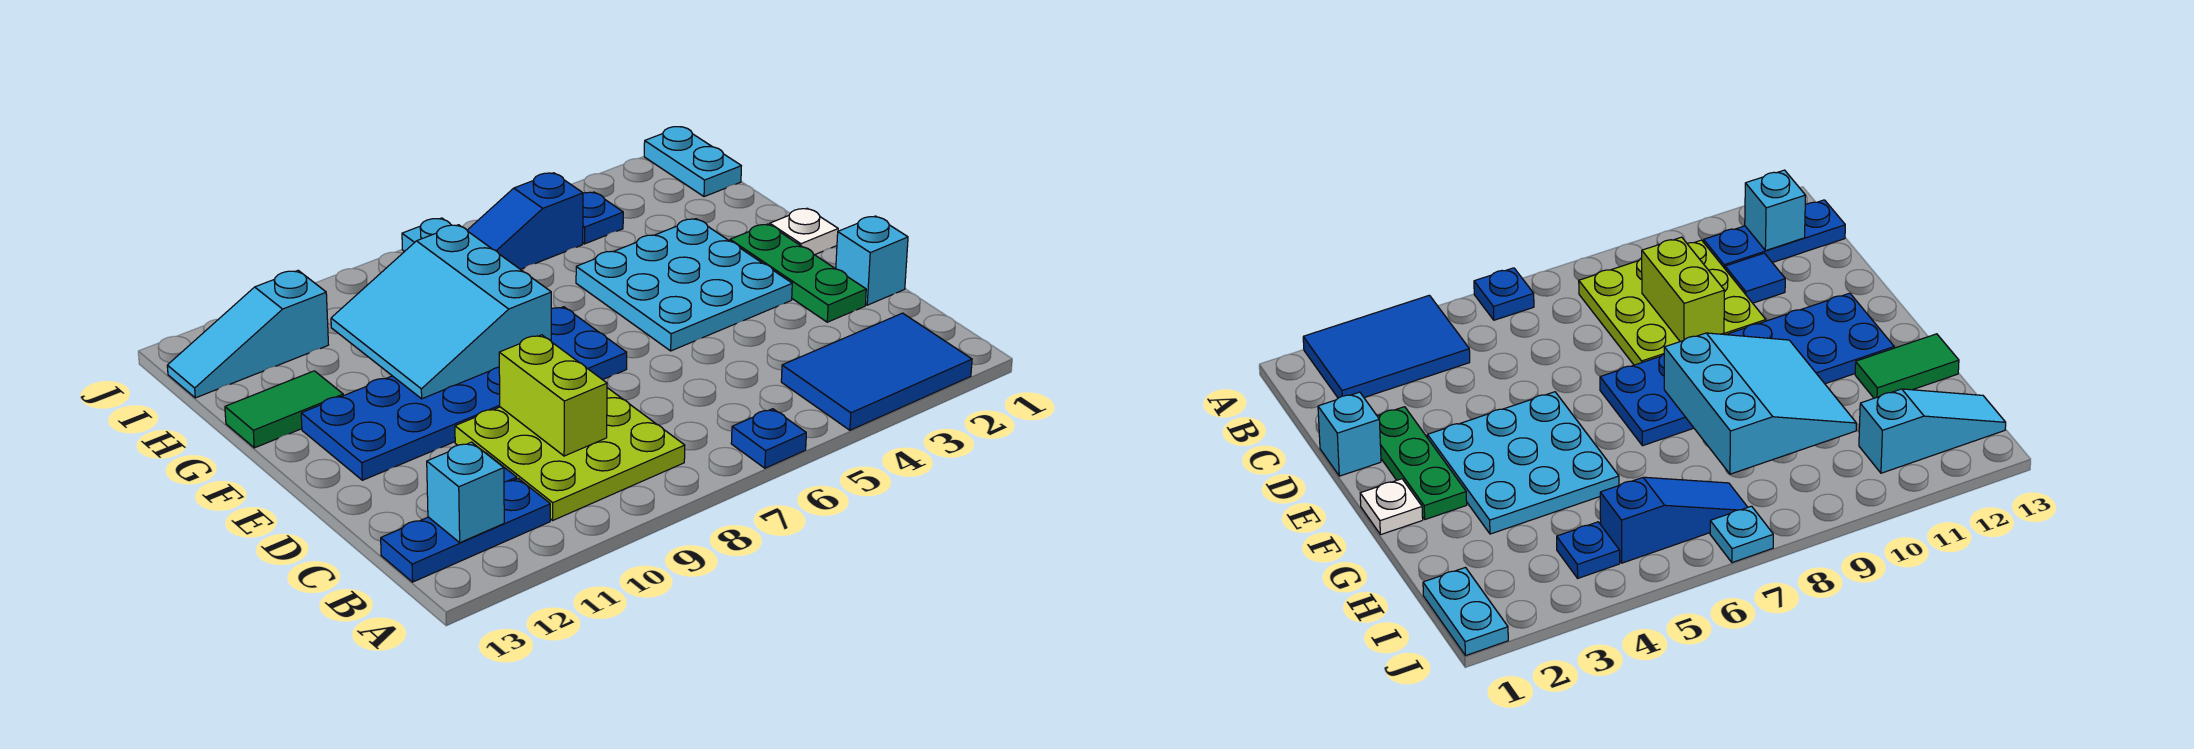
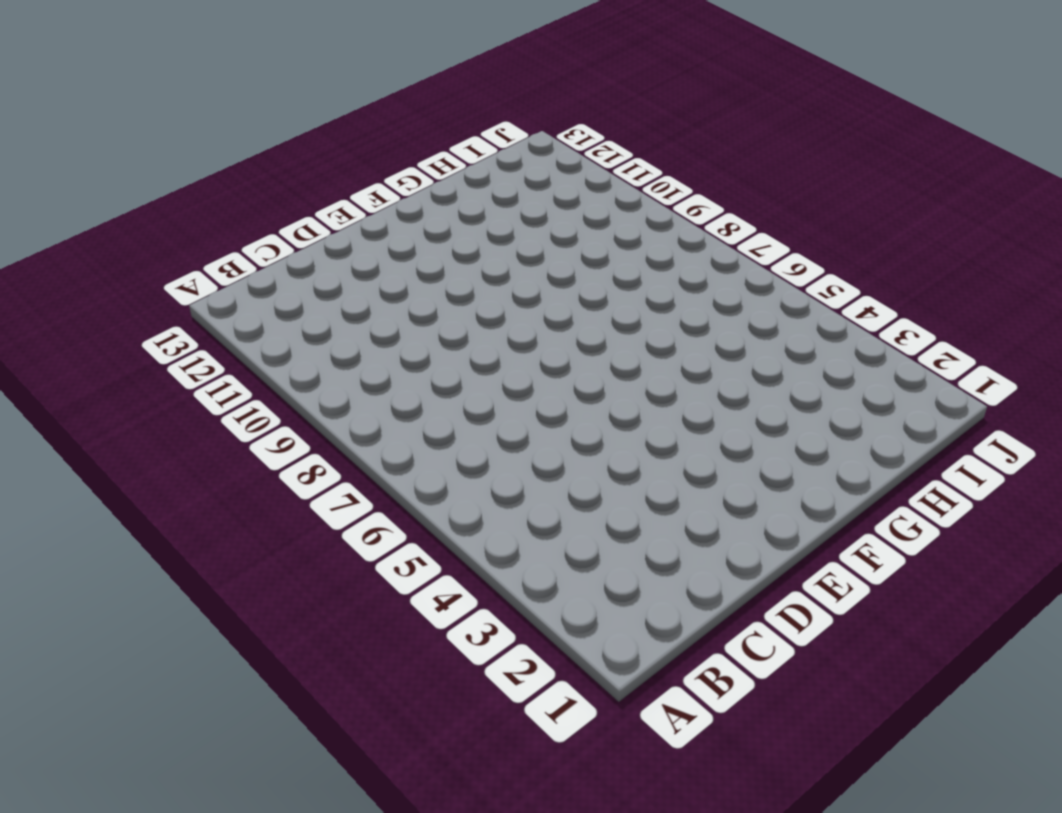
none -> blue tile A2:B4 level 1
none -> blue plate A6 level 1
none -> lime plate B8:D10 level 1

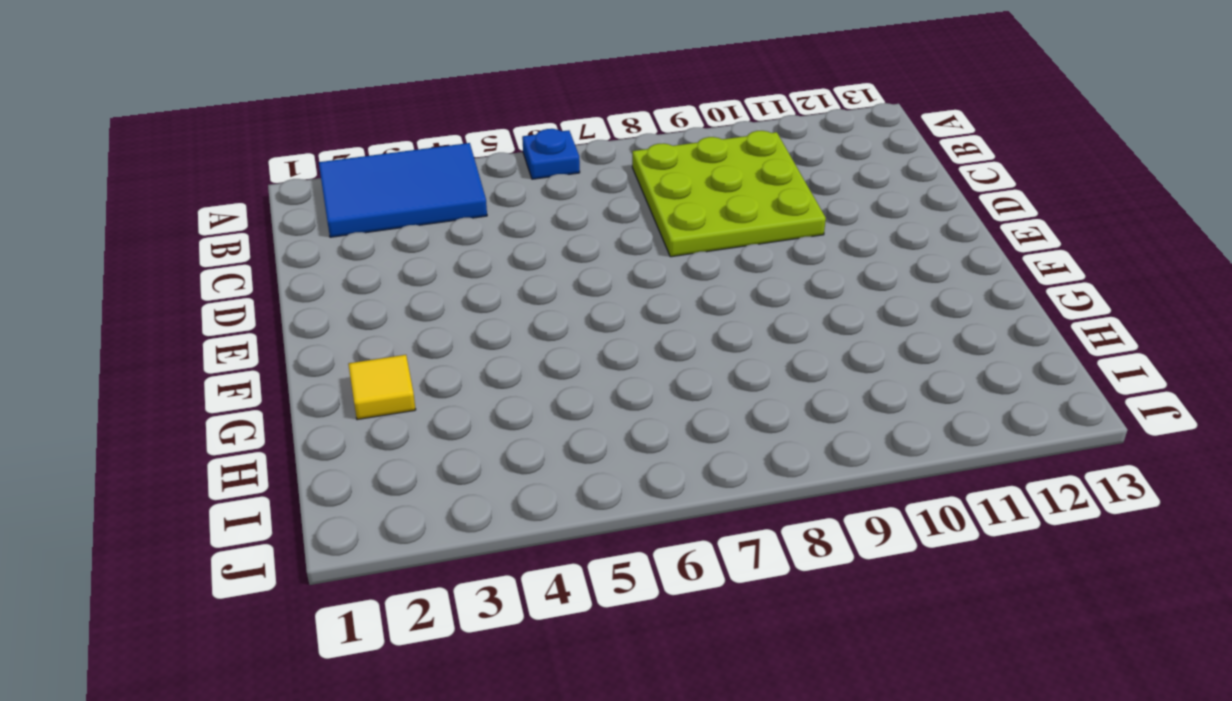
yellow tile G2 level 1 -> none
none -> blue plate B11:B13 level 1
none -> blue tile C11 level 1
none -> cyan brick D1 level 1

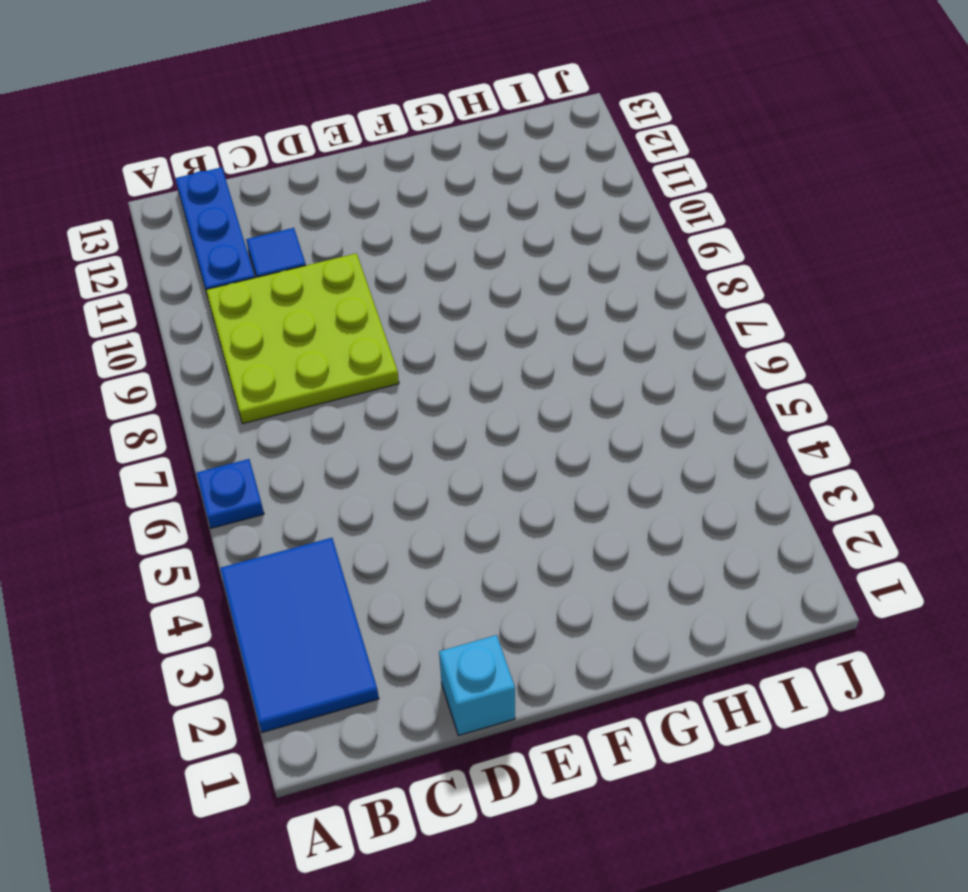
none -> green plate D2:F2 level 1
none -> cyan plate E3:G5 level 1
none -> blue plate E7:F12 level 1

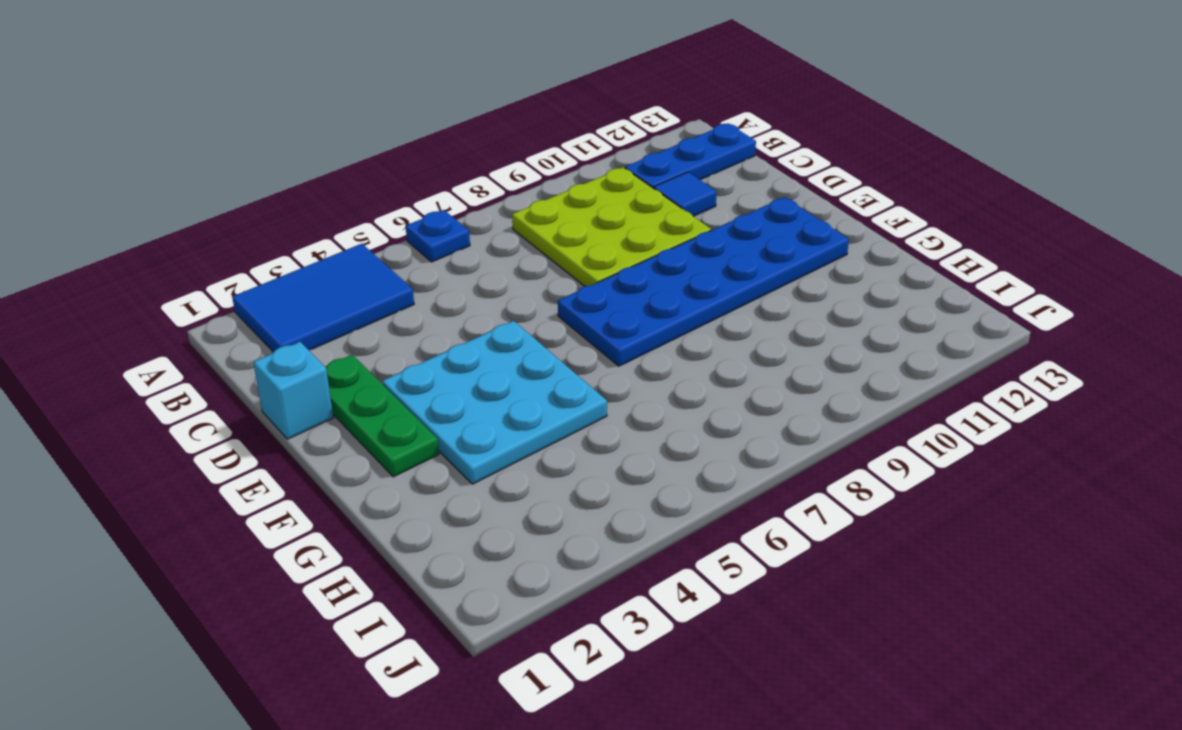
none -> white plate F1 level 1
none -> green tile G12:G13 level 1
none -> cyan plate I1:J1 level 1

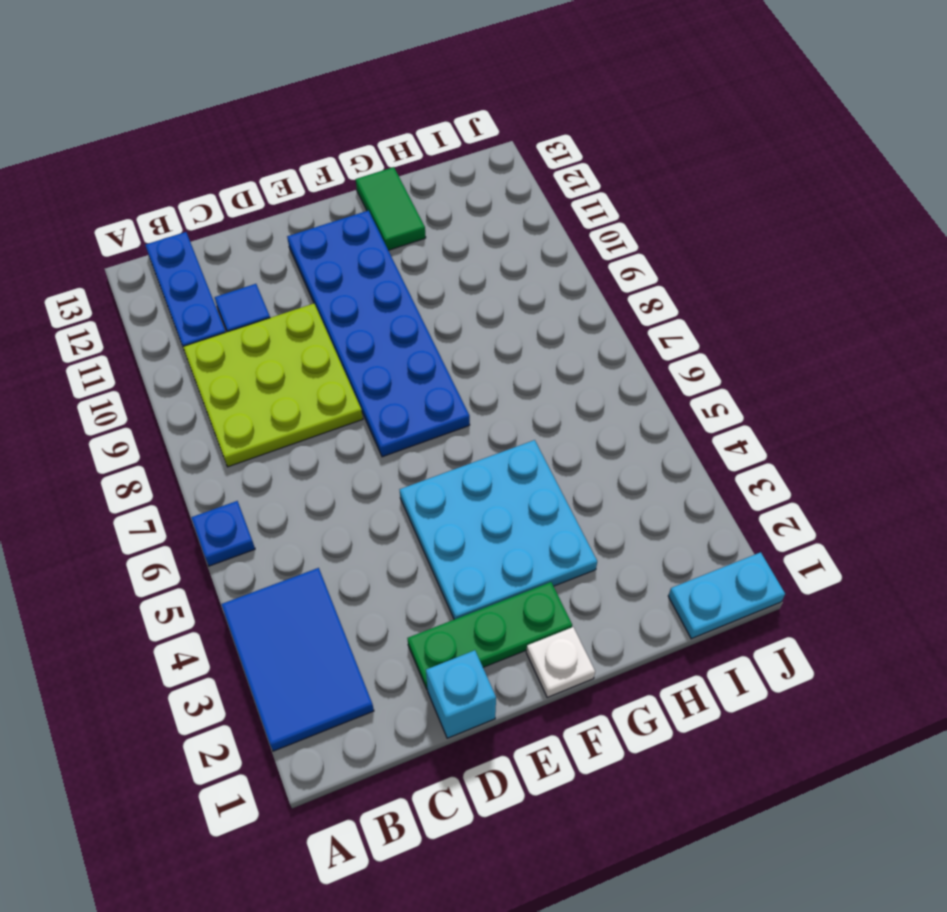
none -> blue plate I4 level 1
none -> blue slope I5:I7 level 1 top 5
none -> cyan slope I11:I13 level 1 top 11

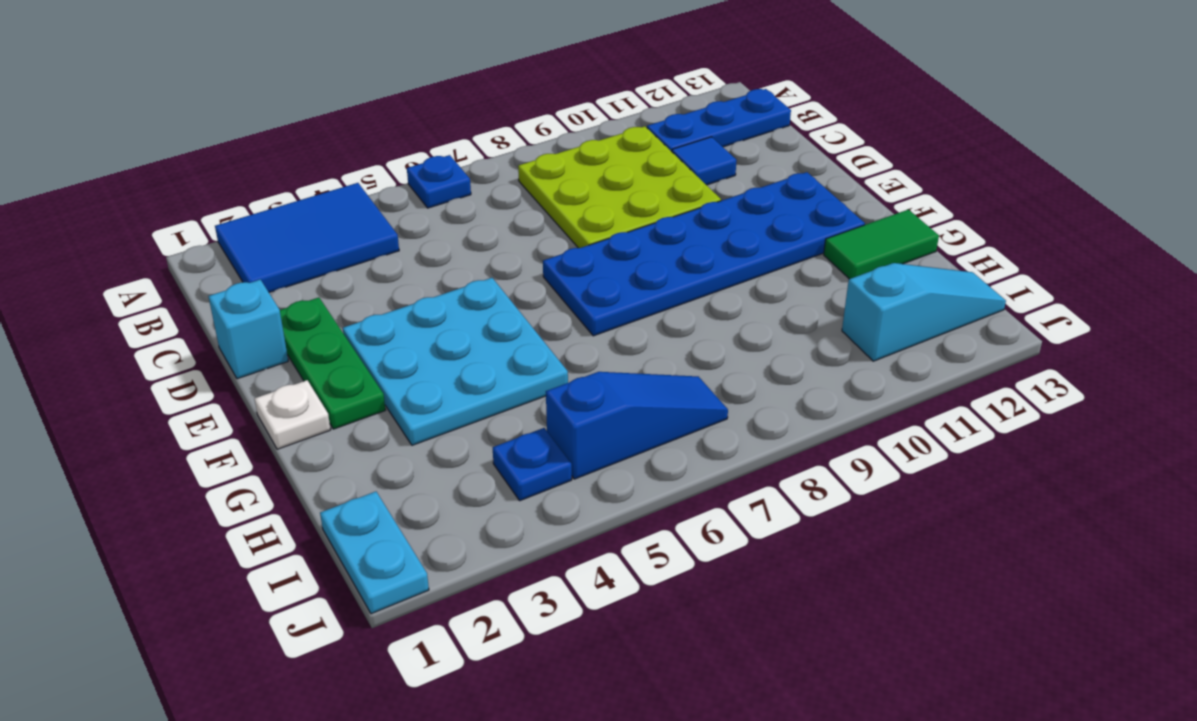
none -> cyan plate J7 level 1
none -> cyan brick B12 level 2
none -> lime brick C9:D9 level 2

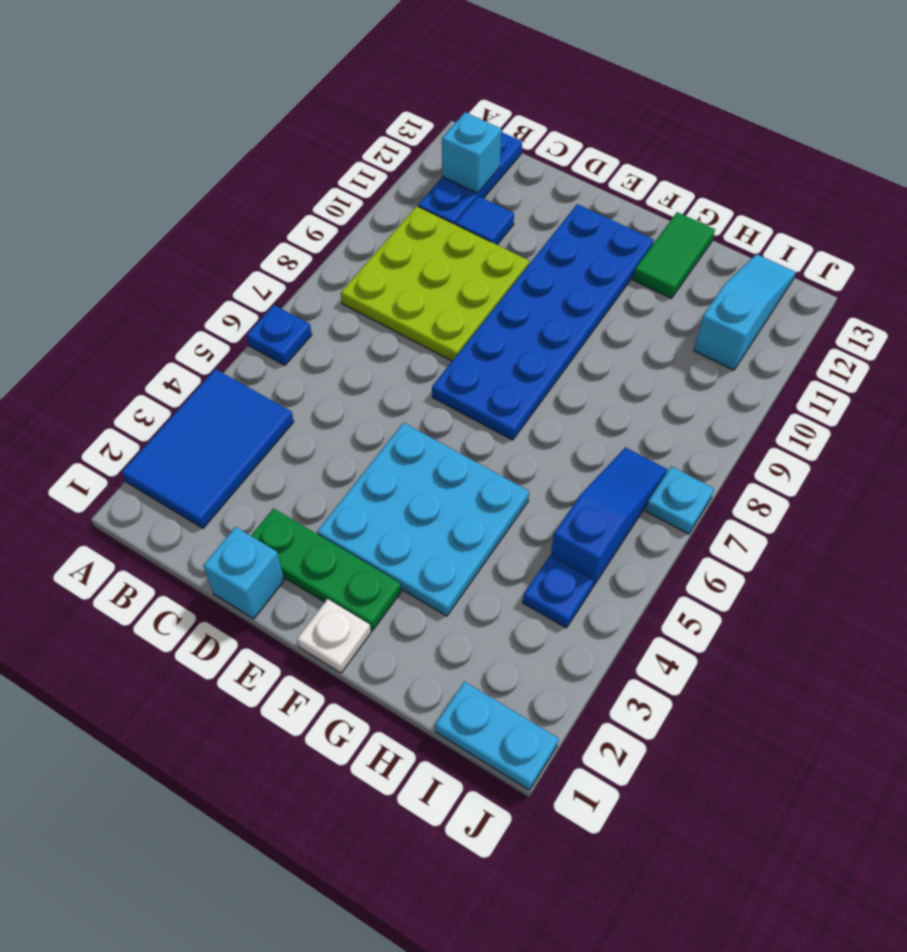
none -> lime brick C9:D9 level 2
none -> cyan slope F8:H10 level 2 top 8

